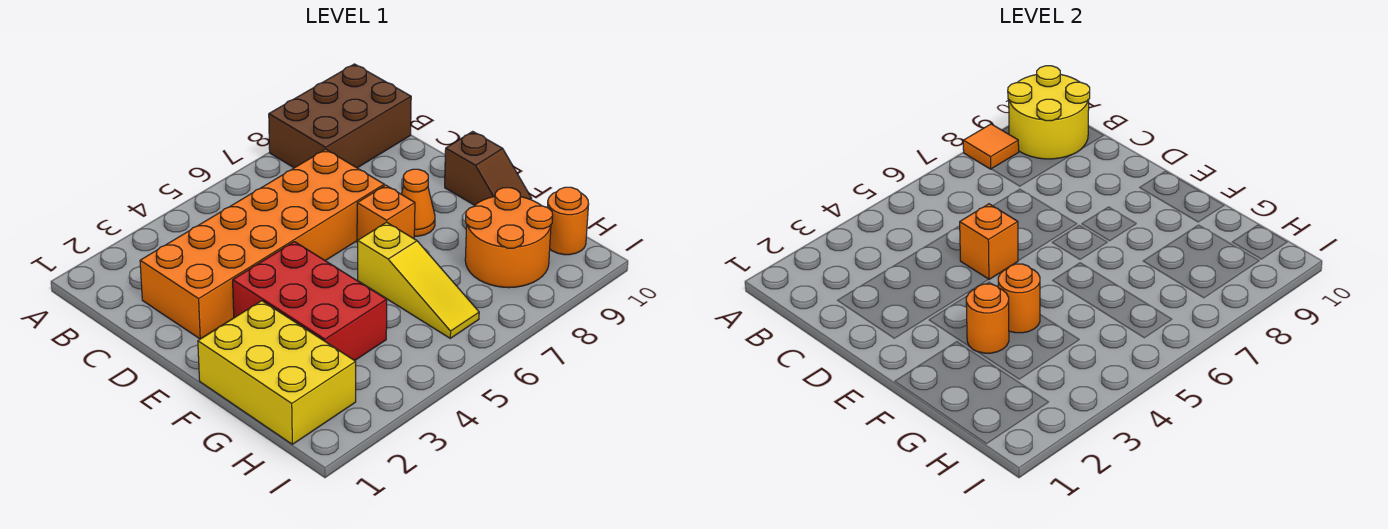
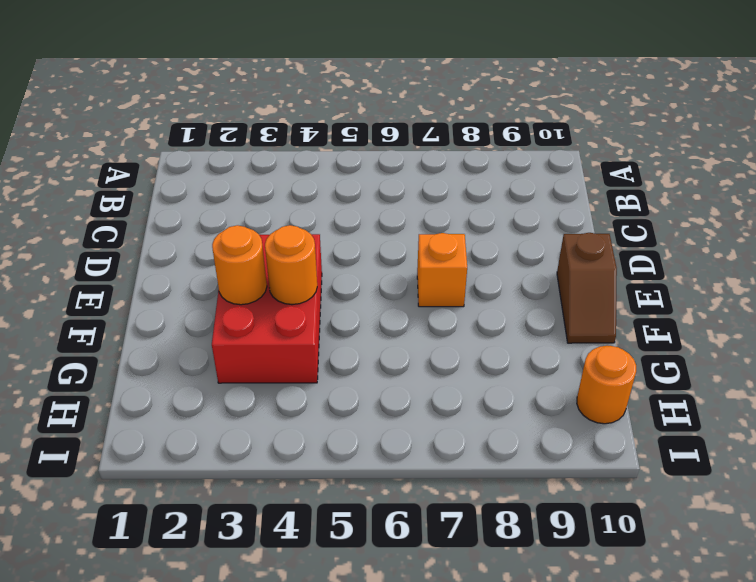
none -> brown brick A8:B10 level 1
none -> orange brick C2:D7 level 1
none -> orange cone E8 level 1

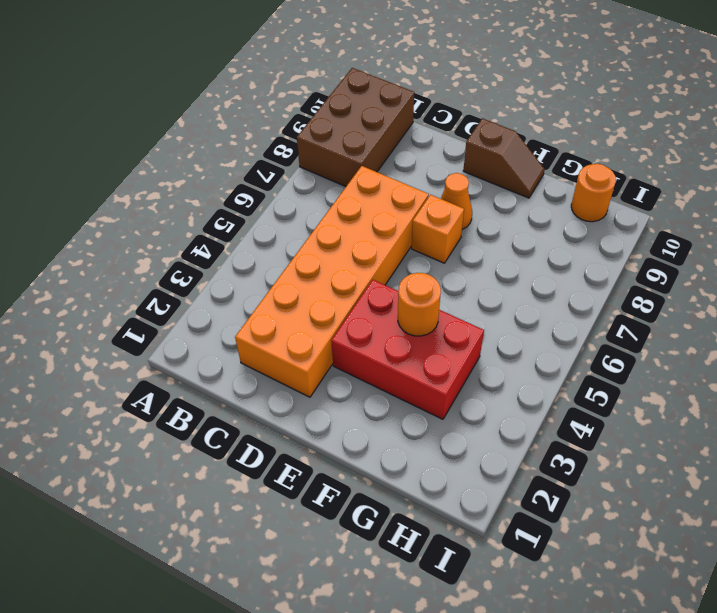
none -> yellow brick F1:H2 level 1
none -> yellow slope F6:H6 level 1 top F
none -> orange round brick G8:H9 level 1

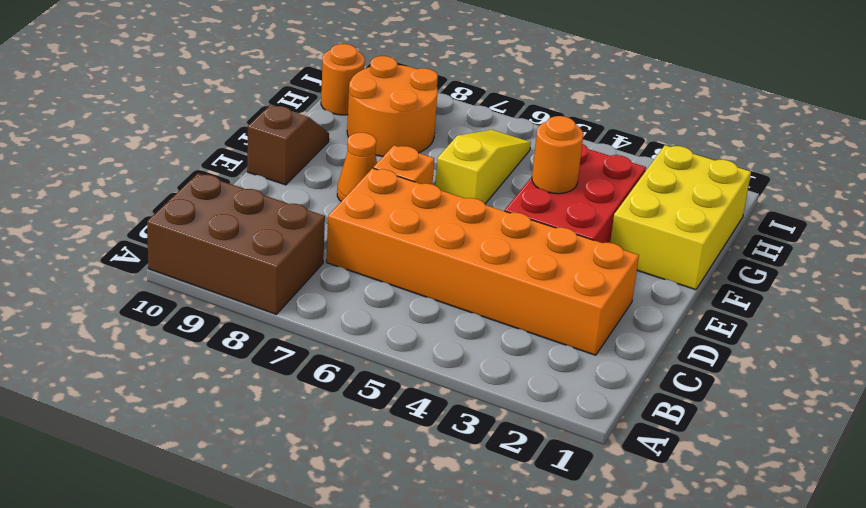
none -> orange tile A8 level 2
none -> yellow round brick A9:B10 level 2
none -> orange brick D5 level 2

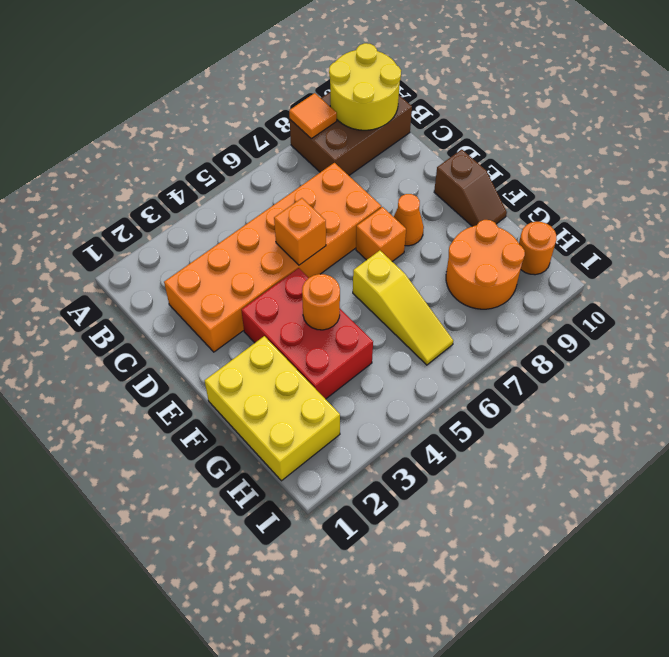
none -> orange round brick F3 level 2

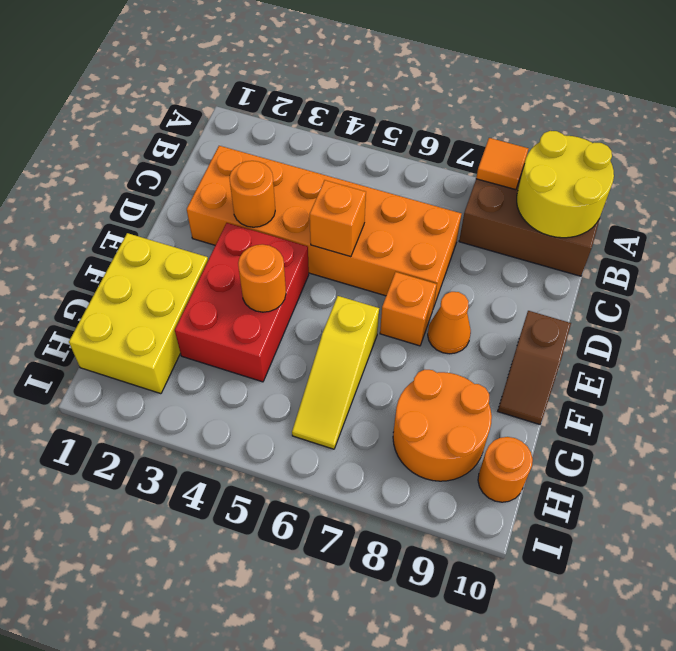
orange round brick D3 level 2 -> orange round brick F3 level 2

